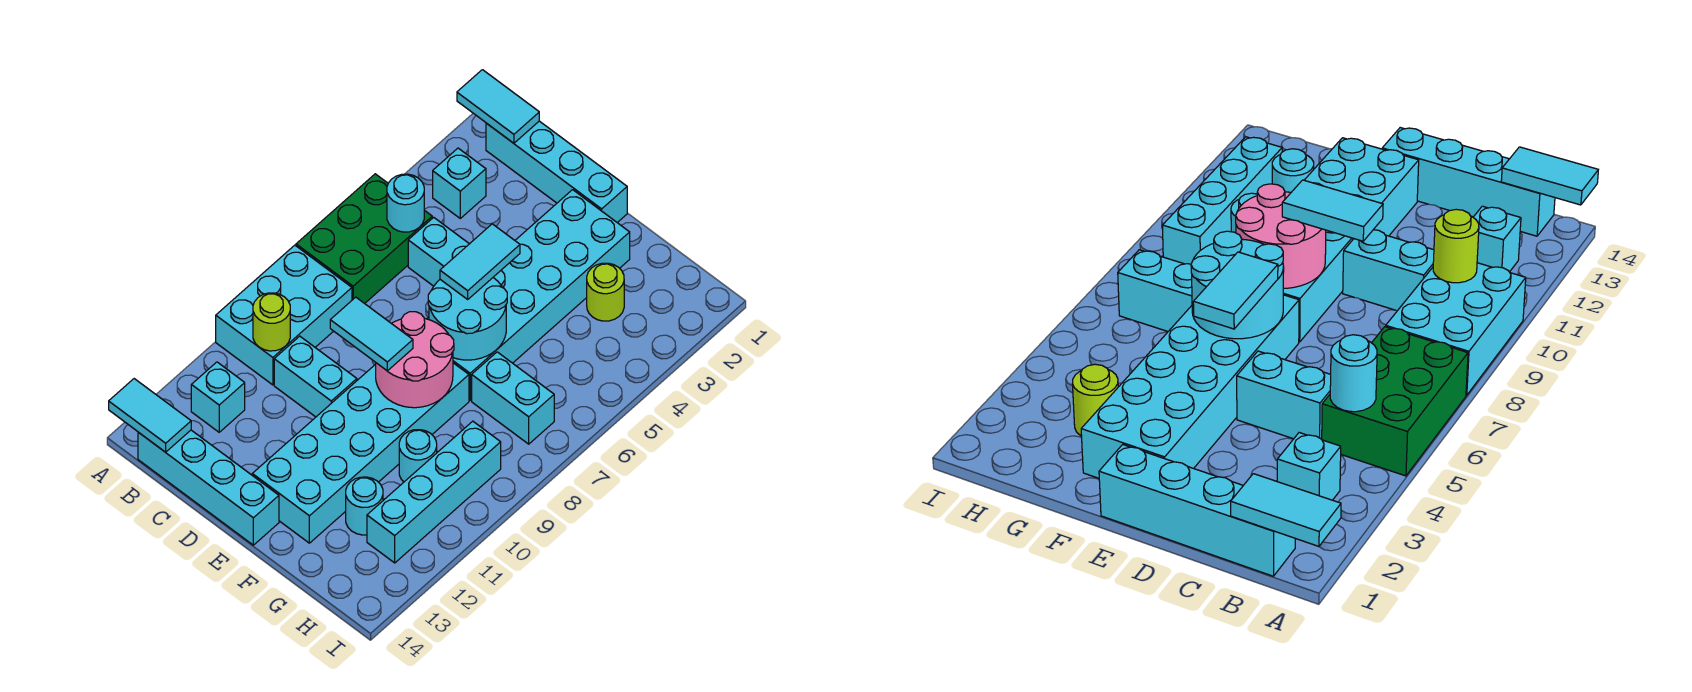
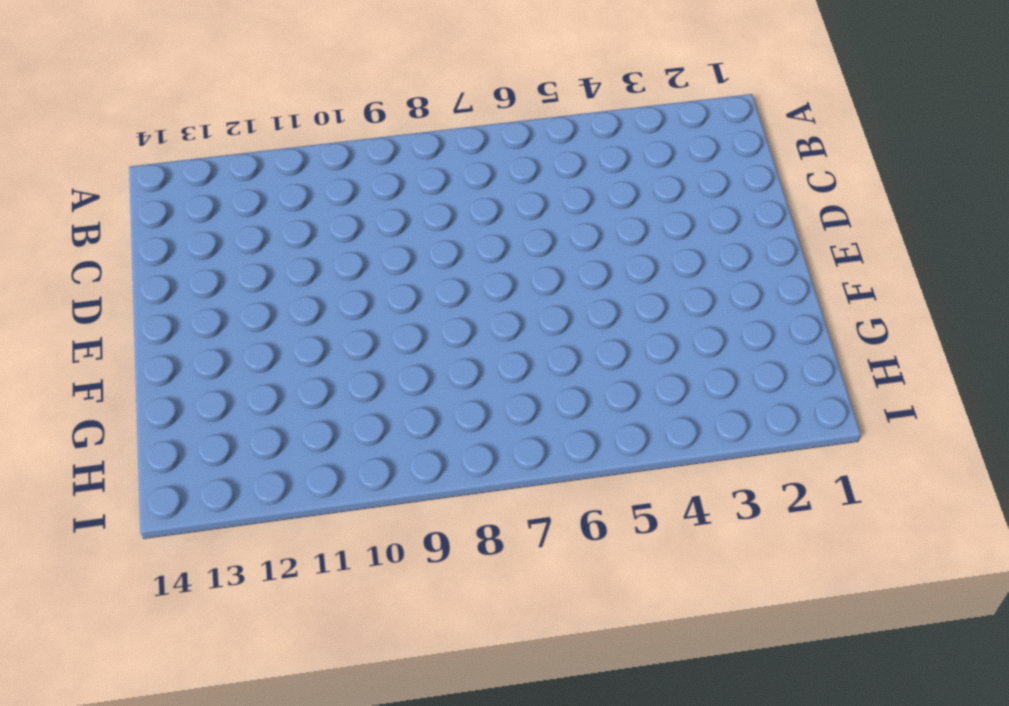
none -> green brick A5:B7 level 1
none -> cyan brick A8:B10 level 1
none -> cyan brick B1:E1 level 1

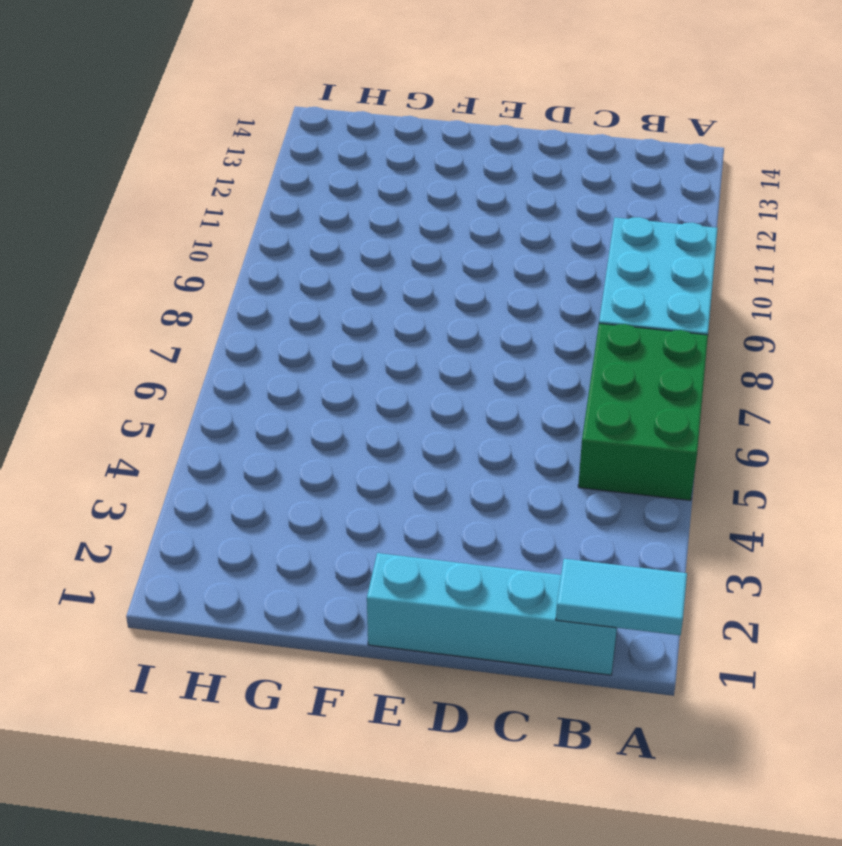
none -> cyan brick B3 level 1
none -> cyan brick B12 level 1
none -> cyan brick B14:E14 level 1

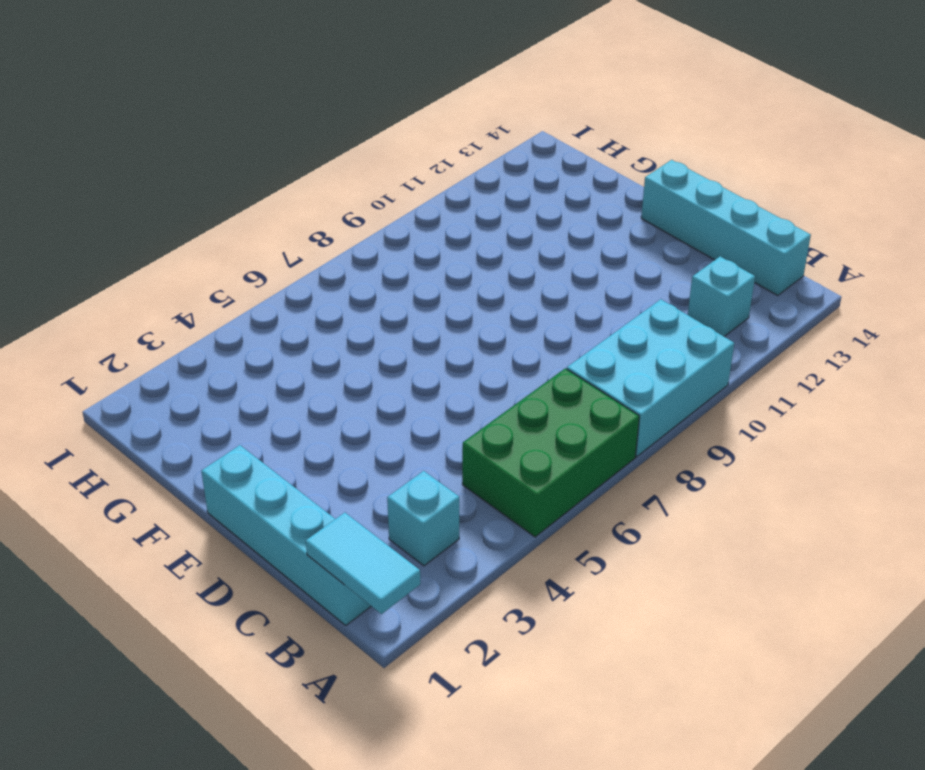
none -> cyan brick C5:D5 level 1
none -> cyan brick C10:D10 level 1
none -> cyan brick E2:F7 level 1

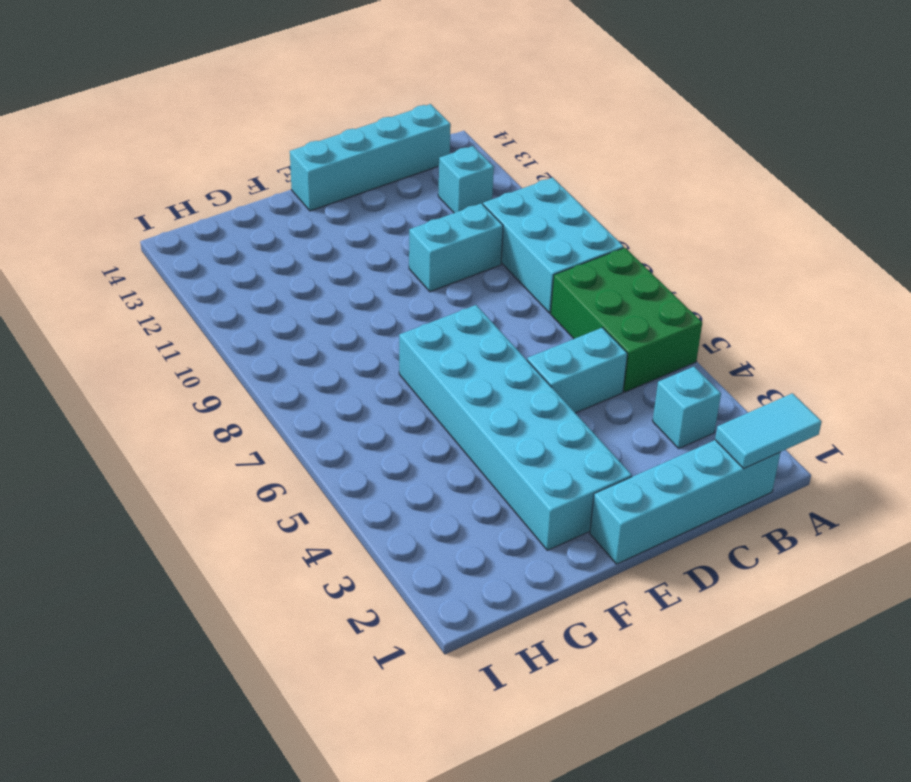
none -> cyan brick E8:F13 level 1
none -> lime round brick G3 level 1
none -> cyan brick G7:H7 level 1

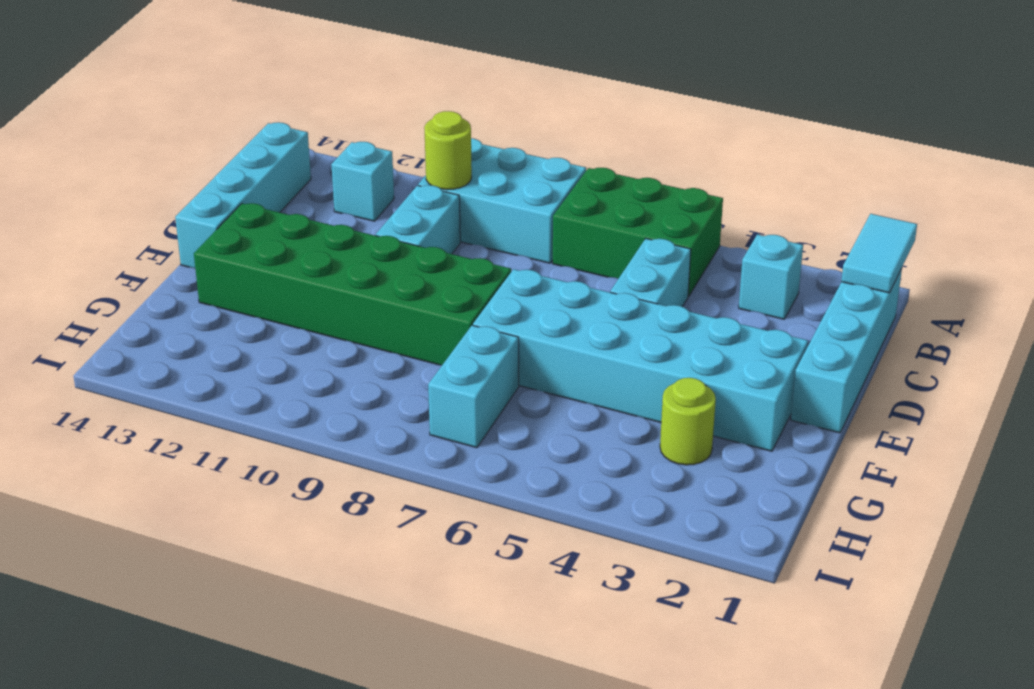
green brick E8:F13 level 1 -> cyan brick E8:F13 level 1
none -> cyan round brick G10 level 1
none -> cyan round brick G12 level 1
none -> cyan brick H9:H12 level 1

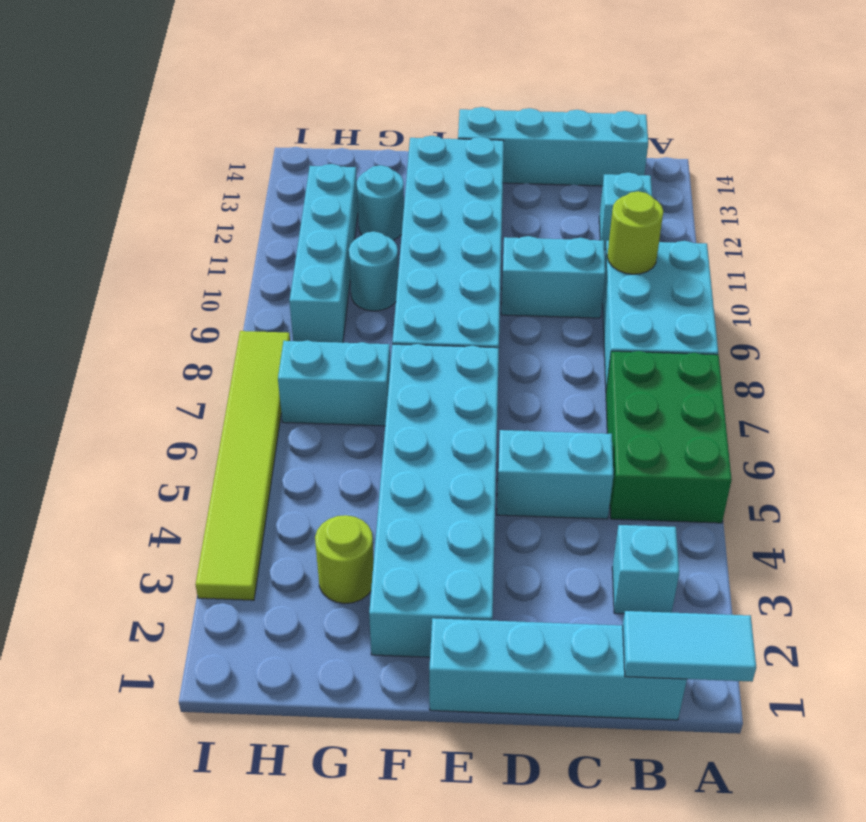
lime tile I3:I8 level 1 -> none
none -> cyan tile A14:B14 level 2
none -> cyan round brick B5 level 2
none -> cyan round brick E6:F7 level 2

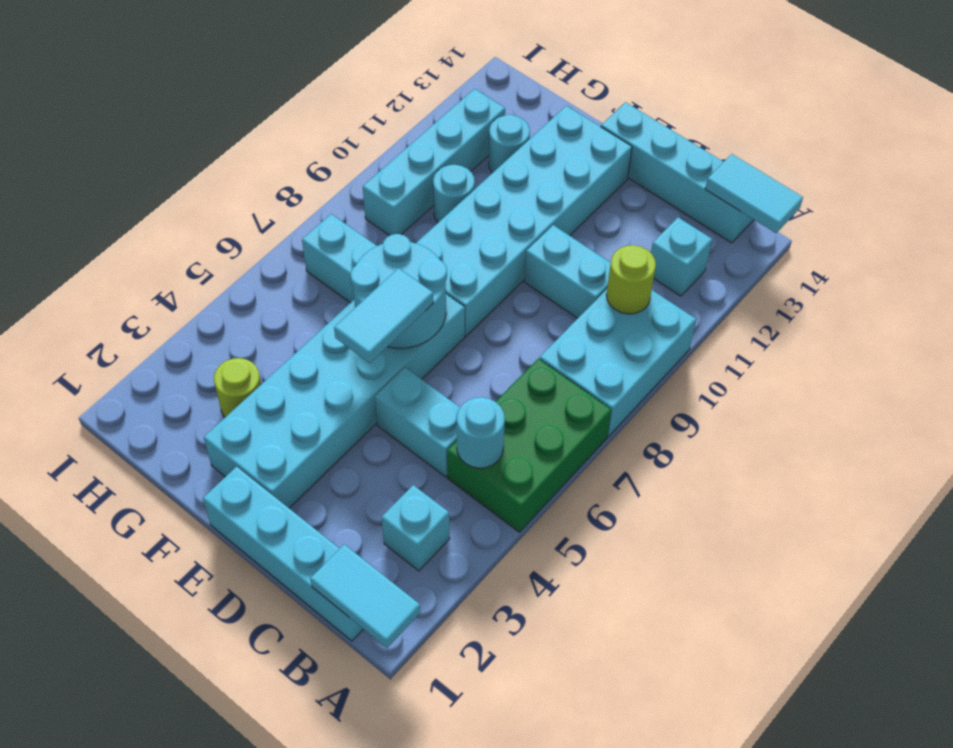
none -> pink round brick E8:F9 level 2
none -> cyan tile D9:E9 level 3

